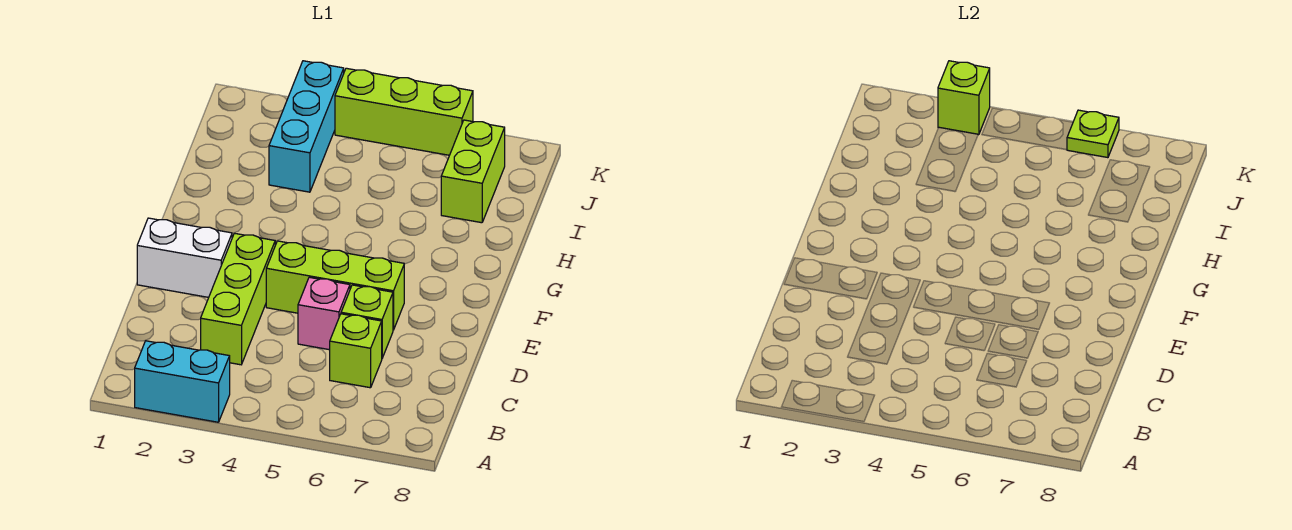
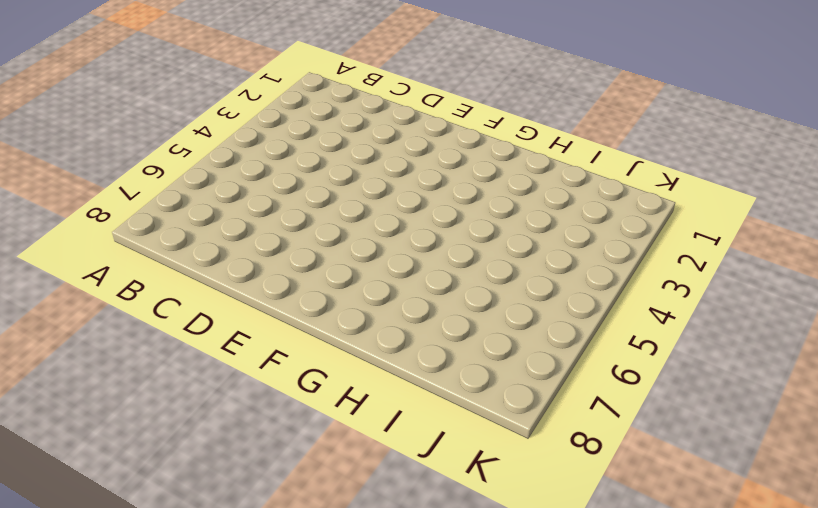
none -> cyan brick A2:A3 level 1
none -> lime brick C3:E3 level 1
none -> lime brick C6 level 1

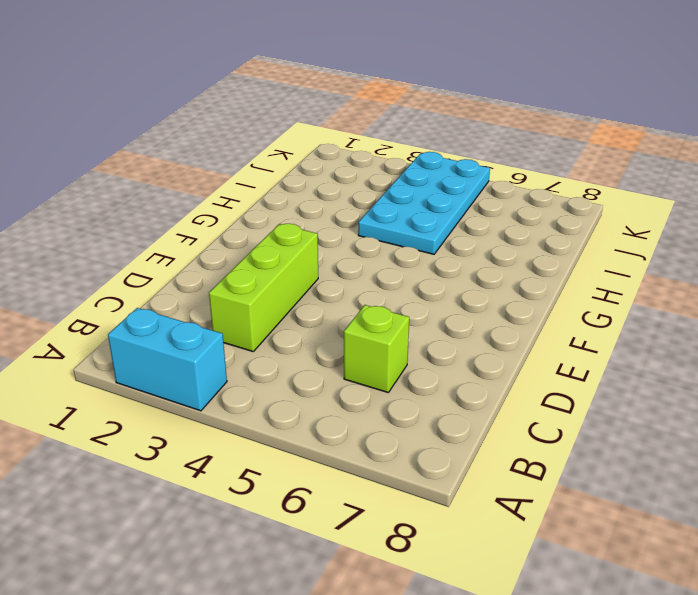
cyan plate H4:K5 level 1 -> lime brick K4:K6 level 1
none -> pink brick D5 level 1
none -> lime brick D6 level 1
none -> white brick E1:E2 level 1

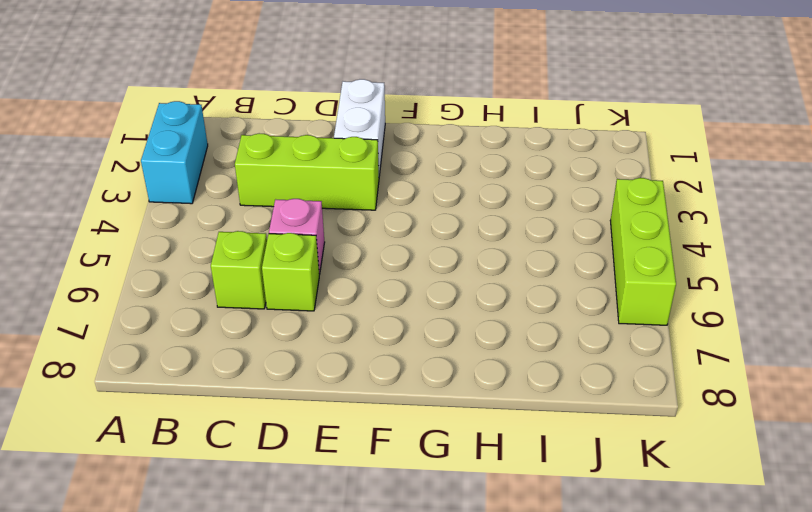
none -> lime brick E4:E6 level 1
none -> cyan brick I3:K3 level 1
none -> lime brick I7:J7 level 1

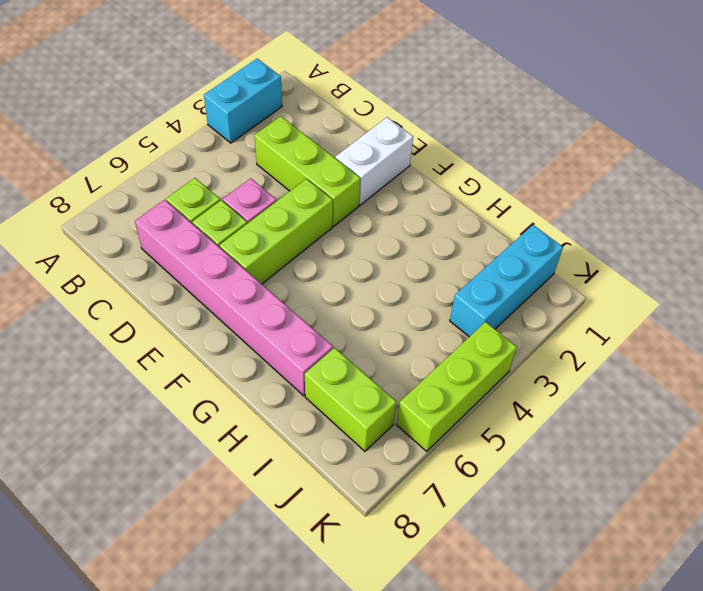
pink brick C7:H7 level 1 -> none
cyan brick J1:J3 level 1 -> cyan brick I3:K3 level 1
none -> lime brick K3 level 2
none -> lime plate K6 level 2

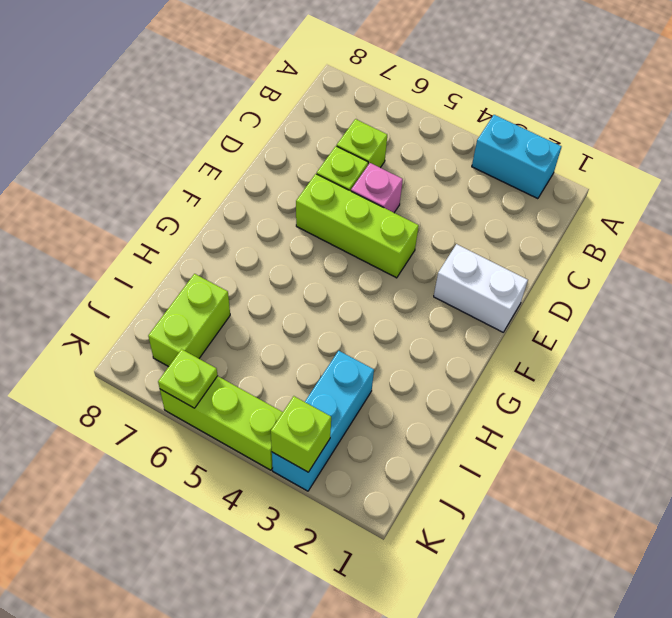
none -> lime brick C3:E3 level 1

